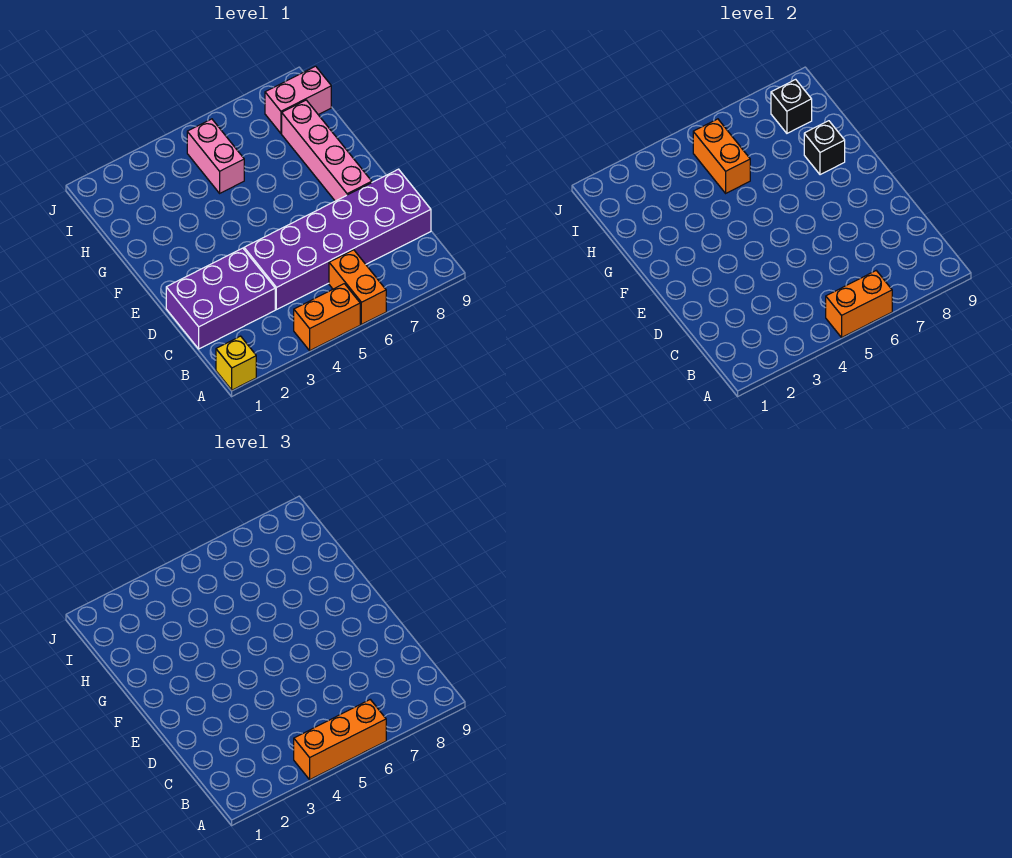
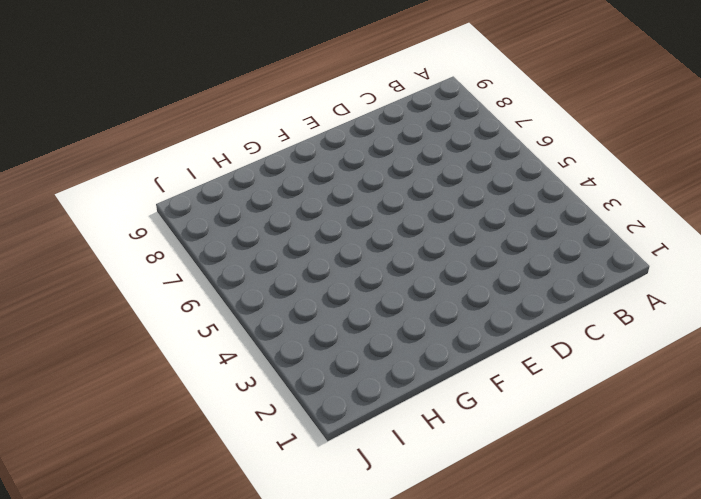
none -> yellow brick A1 level 1
none -> orange brick A4:A5 level 1
none -> orange brick A6:B6 level 1

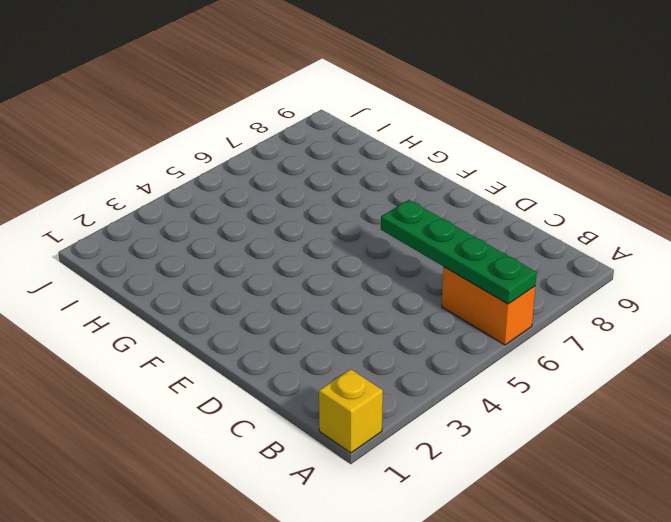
green plate A6:D6 level 2 -> orange brick A5:A6 level 2
none -> orange brick A4:A5 level 1
none -> purple brick C1:D3 level 1
none -> purple brick C4:D9 level 1

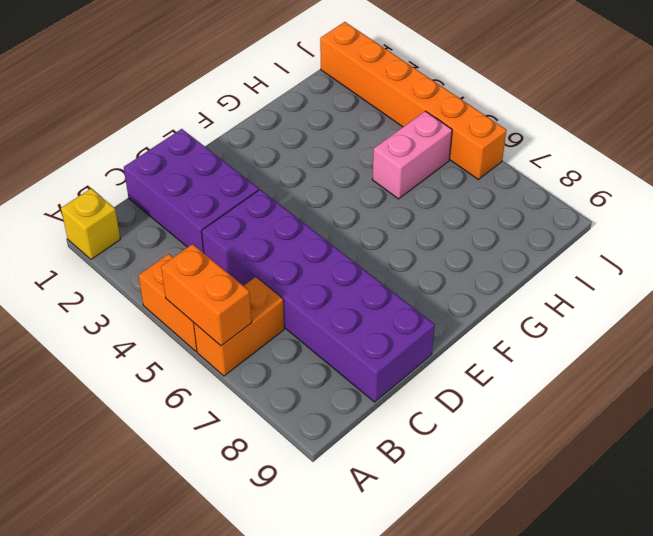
orange brick J1:J6 level 1 -> none
none -> pink brick E8:H8 level 1
none -> pink brick I8:I9 level 1
none -> black brick G8 level 2

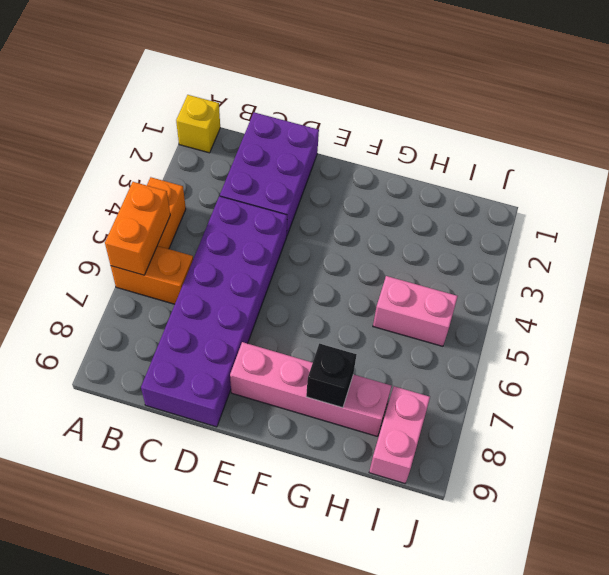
none -> orange brick H5:I5 level 2
none -> black brick I8 level 2
none -> orange brick A4:A6 level 3

